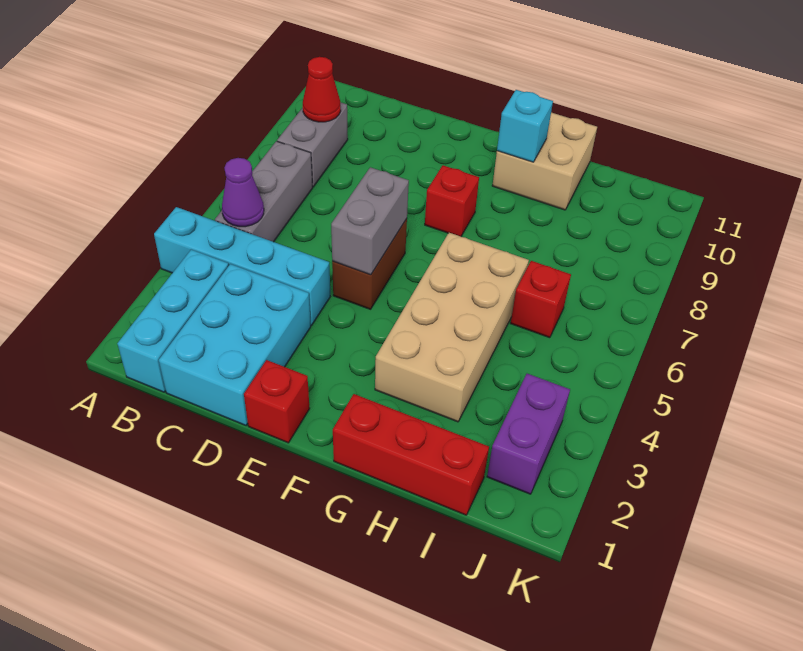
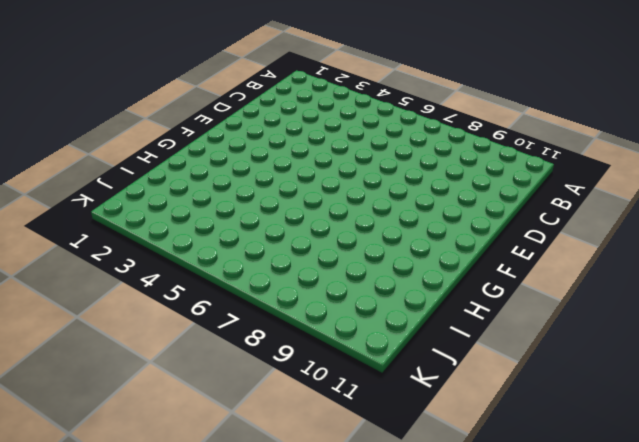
none -> cyan brick A4:D4 level 1
none -> cyan brick B1:B3 level 1
none -> grey brick B5:B7 level 1

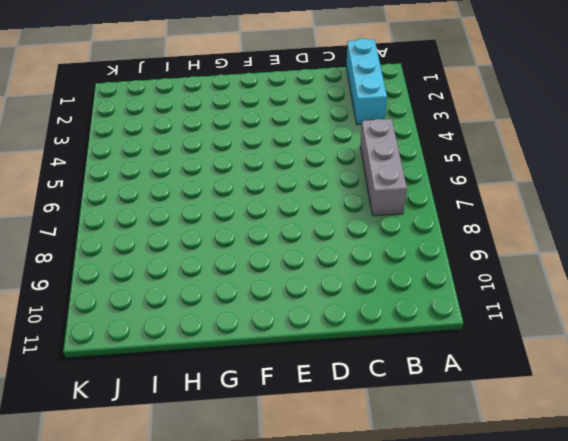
none -> cyan brick A4:D4 level 1
none -> grey brick B8:B9 level 1
none -> cyan brick C1:D3 level 1

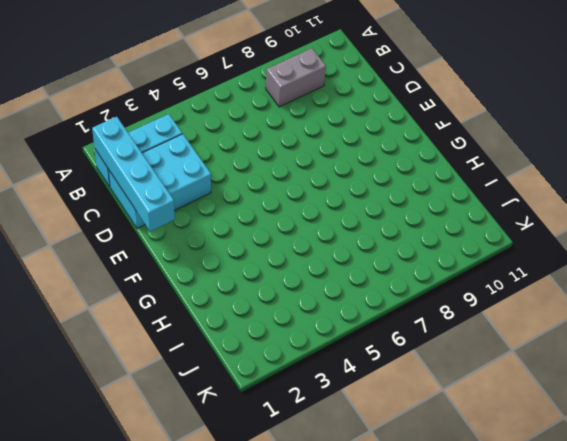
cyan brick B1:E1 level 2 -> cyan brick A4:D4 level 1
none -> grey brick B5:B7 level 1
none -> red brick E1 level 1
none -> brown brick E5:E6 level 1

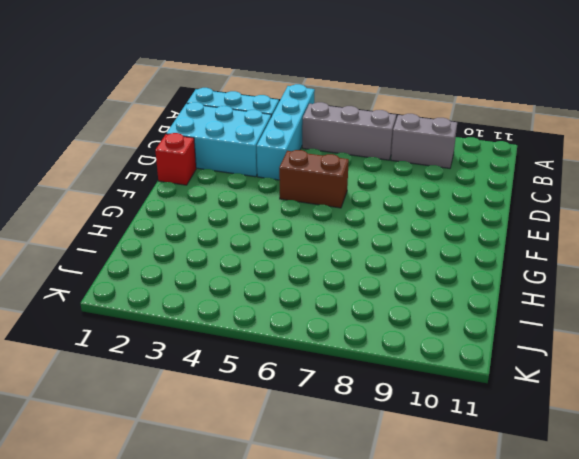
none -> red brick F8 level 1
none -> red brick G1:I1 level 1
none -> tan brick G3:H6 level 1

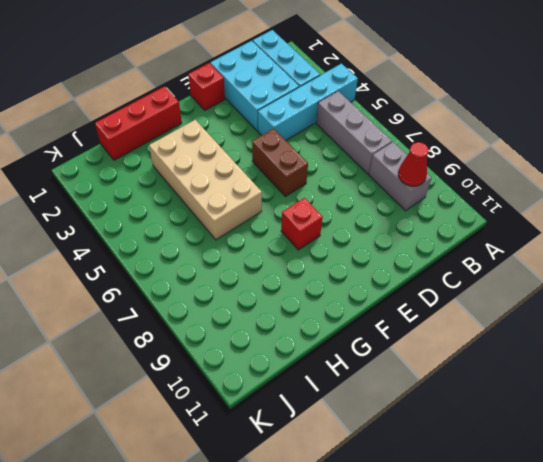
none -> tan brick G10:H11 level 1
none -> red brick I6 level 1
none -> purple brick J2:J3 level 1

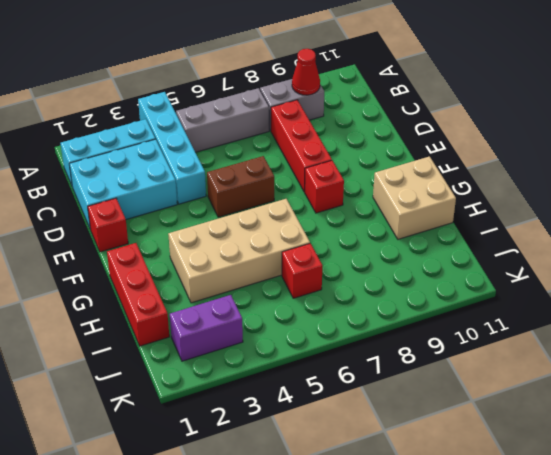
red brick C8:E8 level 1 -> none
none -> purple cone B5 level 2
none -> grey brick E5:E6 level 2
none -> cyan brick G10 level 2

